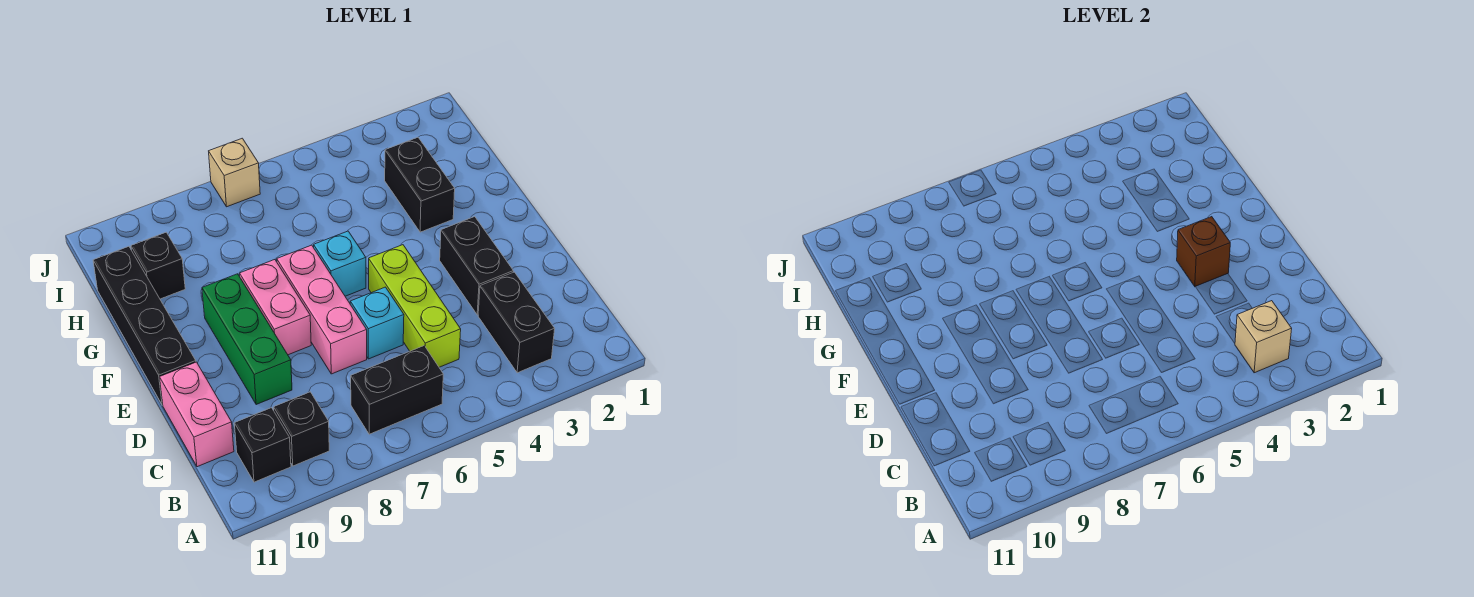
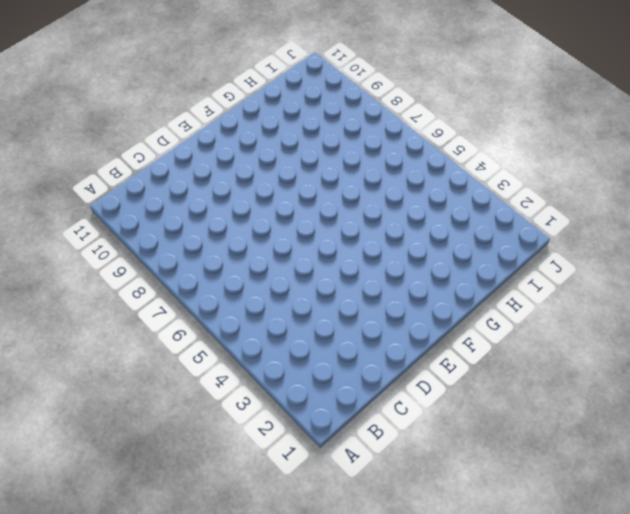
none -> black brick B3:C3 level 1
none -> black brick B6:B7 level 1
none -> black brick B9 level 1

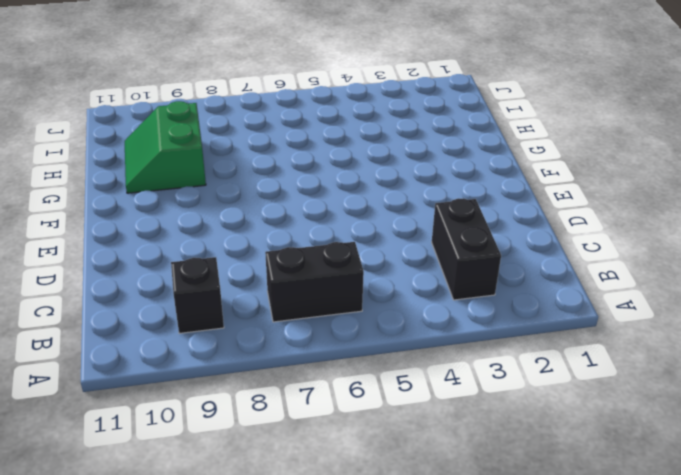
green slope G9:H10 level 1 top 9 -> black brick H10 level 1
none -> black brick B10 level 1
none -> lime brick C5:E5 level 1
none -> pink brick C11:D11 level 1

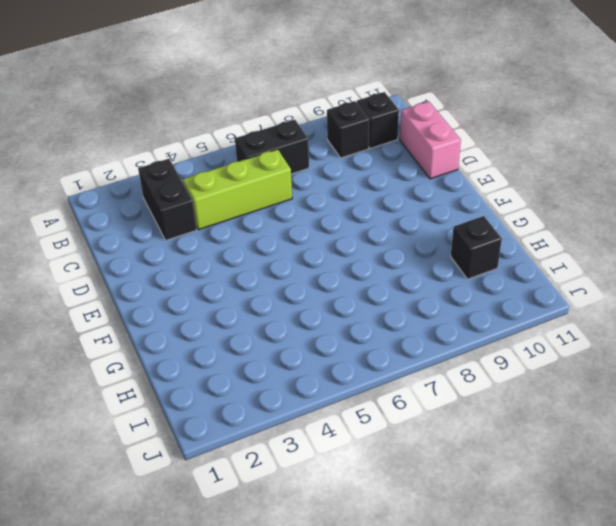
lime brick C4:C6 level 1 -> lime brick C5:E5 level 1
none -> black brick D3:E3 level 1
none -> cyan brick D6 level 1
none -> pink brick D7:F7 level 1

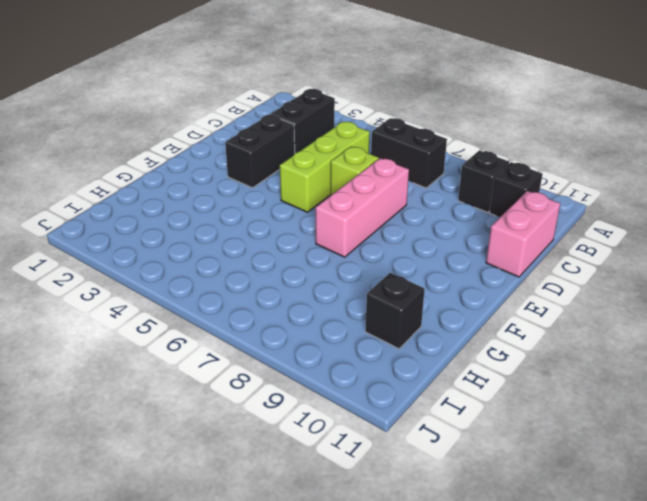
lime brick D6 level 1 -> cyan brick D6 level 1
none -> green brick D9:F9 level 1
none -> pink brick E8:F8 level 1
none -> black brick E11:H11 level 1

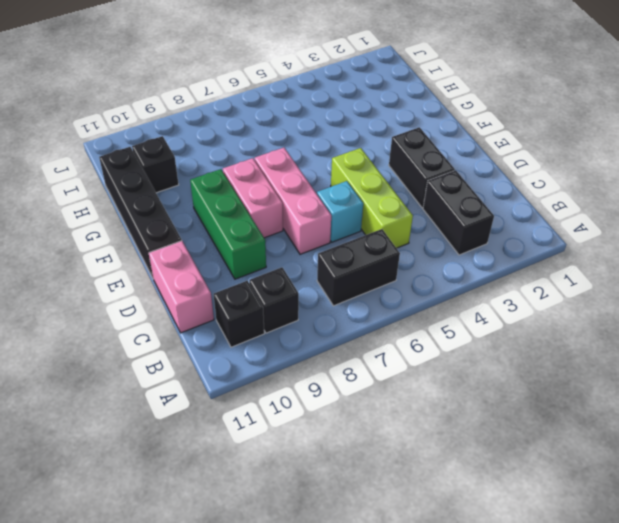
none -> cyan brick F6 level 1
none -> black brick G3:H3 level 1
none -> tan brick J7 level 1

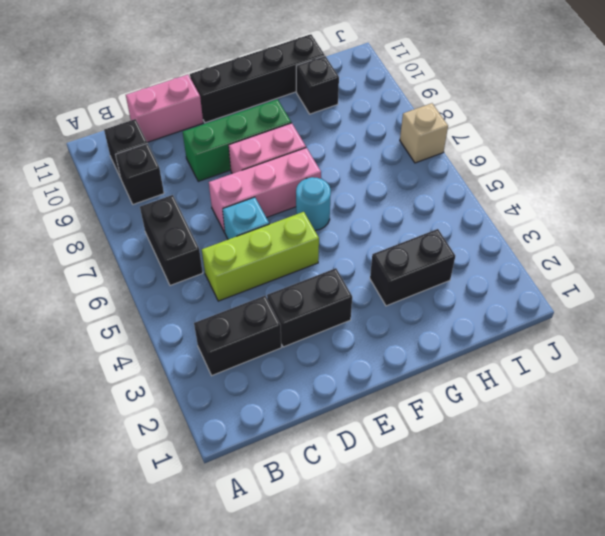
cyan round brick F6 level 1 -> cyan brick F6 level 1
none -> tan brick B3 level 2
none -> brown brick E3 level 2

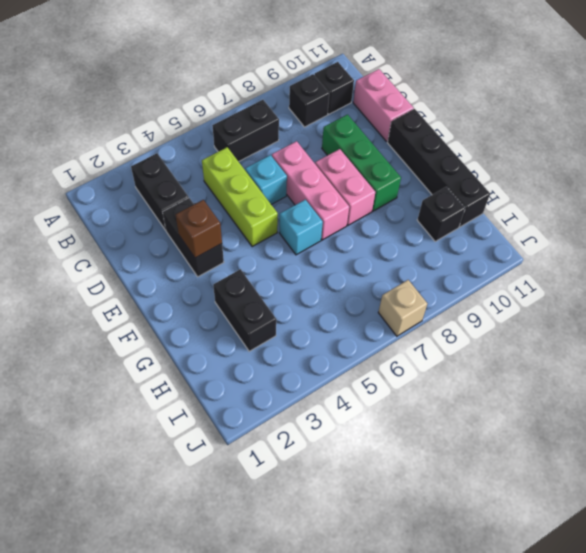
none -> tan brick B3 level 2

